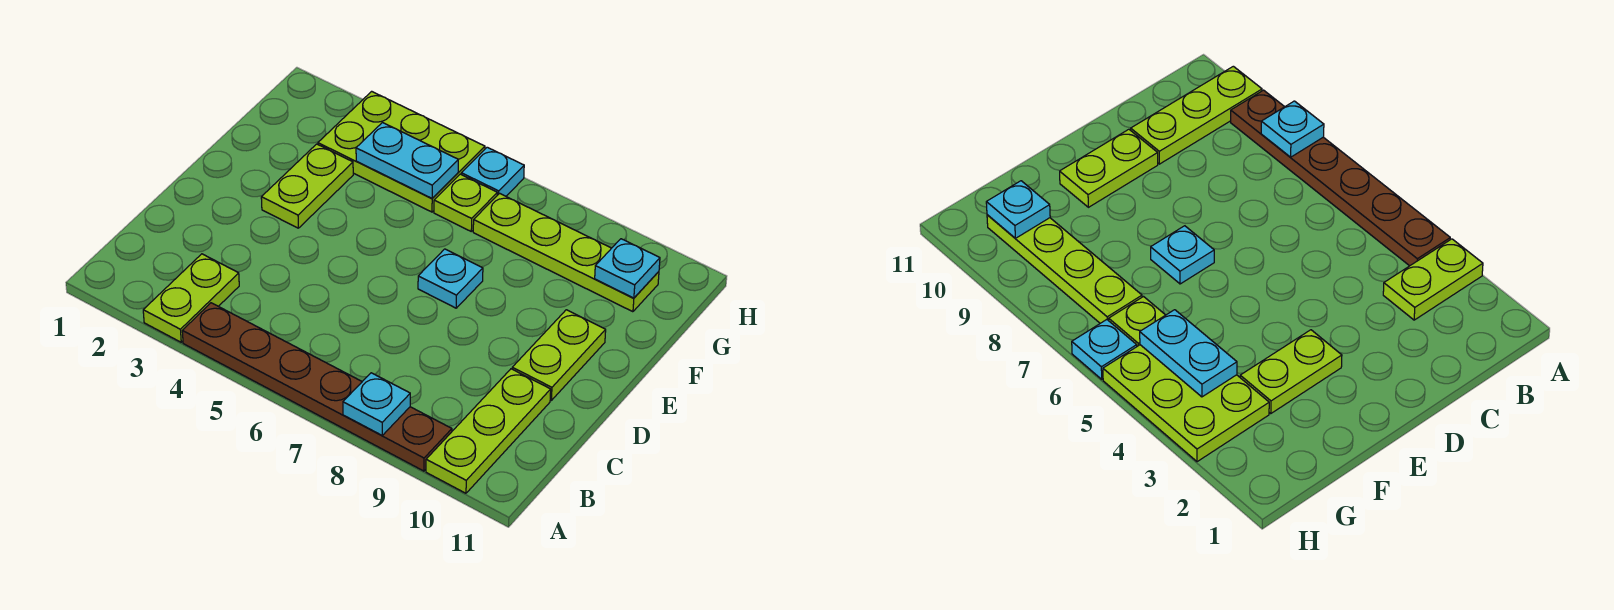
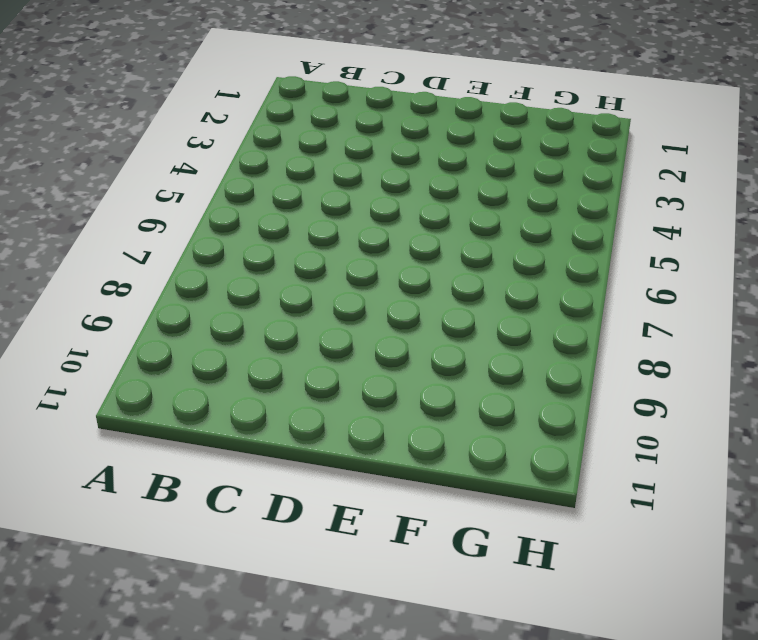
none -> lime plate A3:B3 level 1
none -> brown plate A4:A9 level 1
none -> lime plate A10:C10 level 1

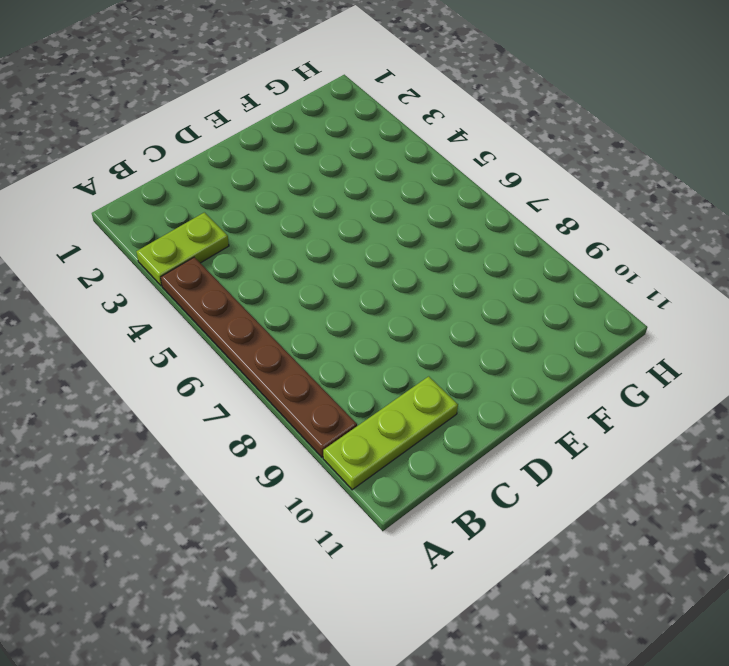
none -> lime plate D10:E10 level 1
none -> lime plate E3:F3 level 1
none -> cyan plate E7 level 1

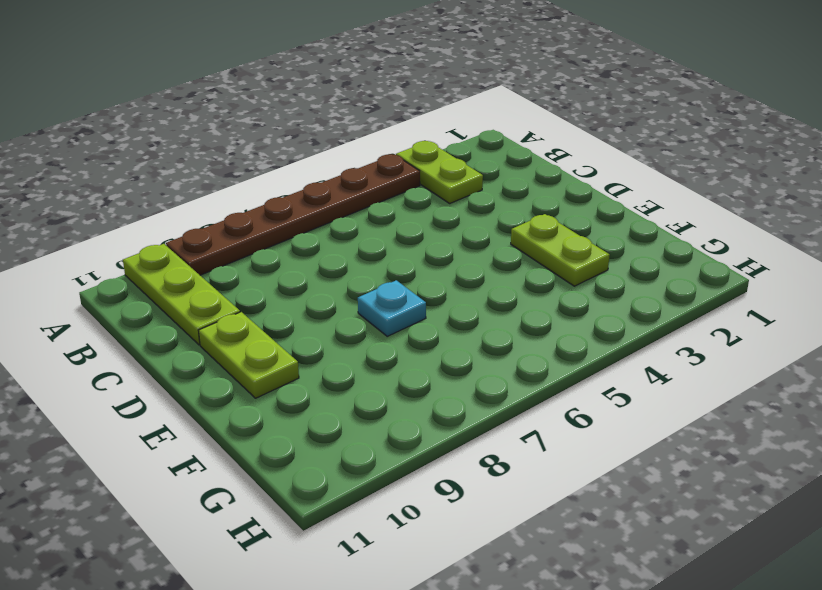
none -> lime plate G3:H5 level 1
none -> lime plate G6 level 1
none -> lime plate G7:G10 level 1

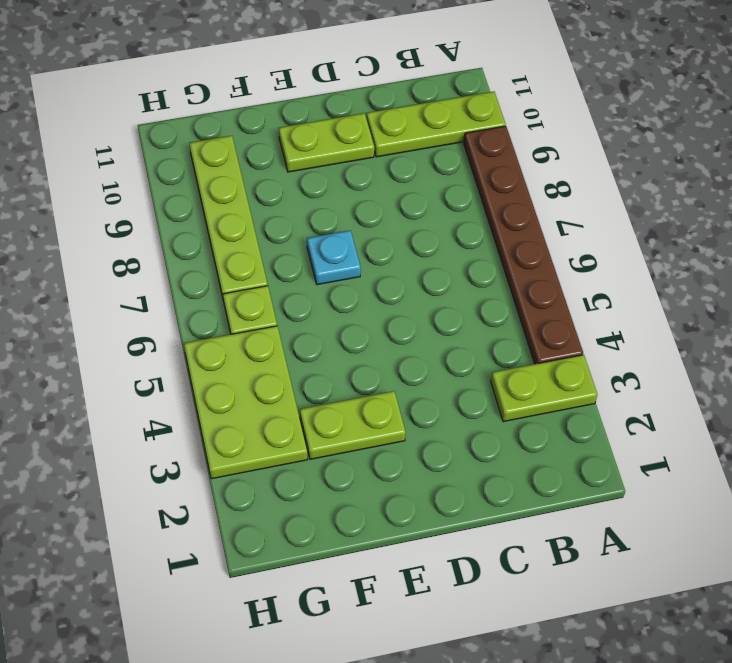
none -> cyan plate H6 level 1
none -> cyan plate A8 level 2
none -> cyan plate G4:G5 level 2

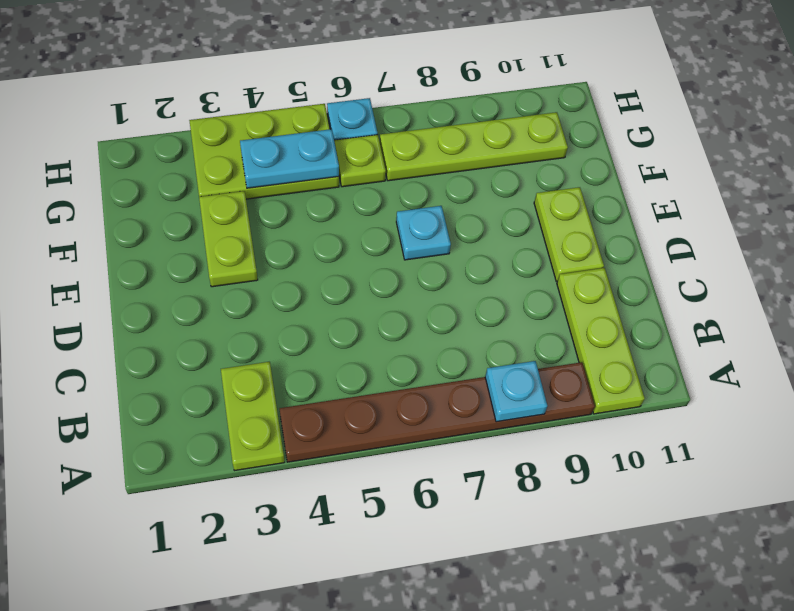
none -> cyan plate G10 level 2

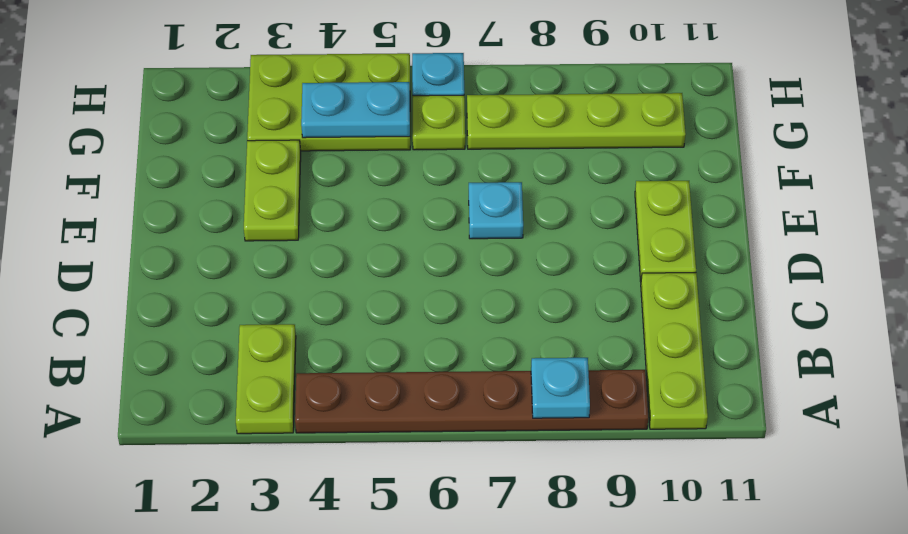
none -> cyan plate G10 level 2

